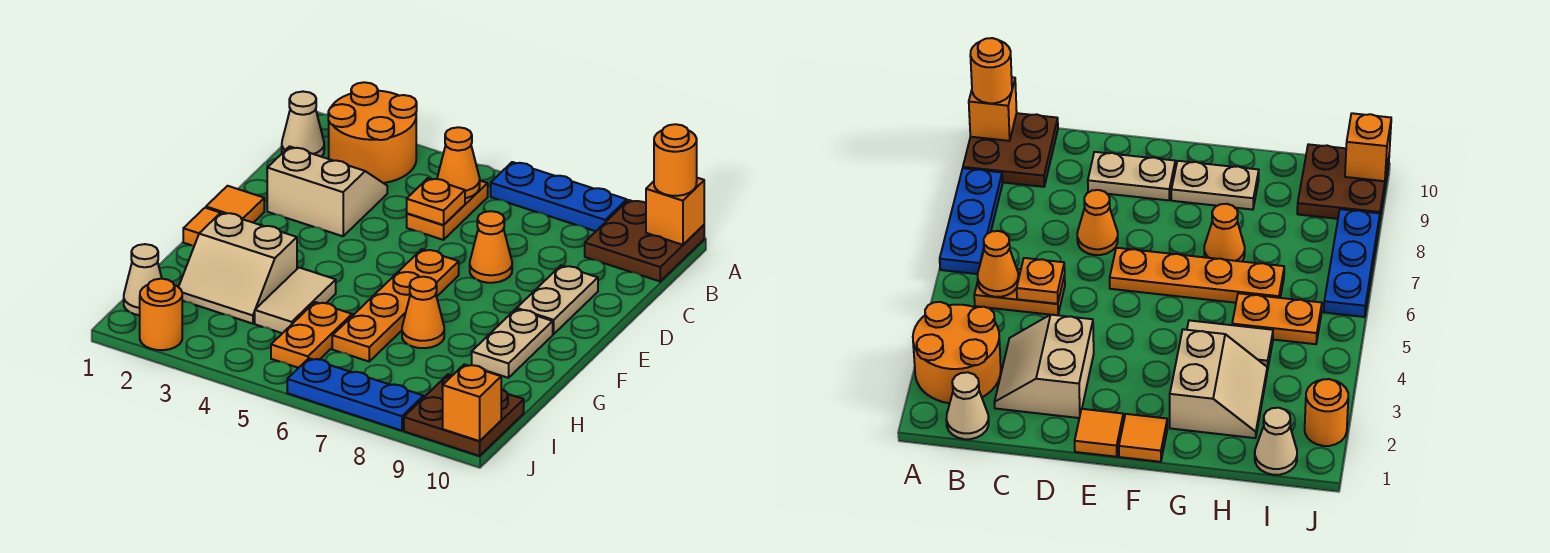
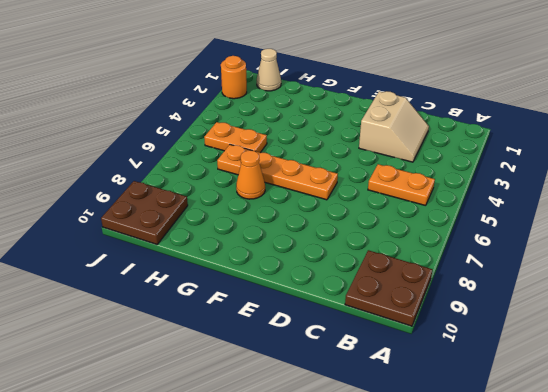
none -> orange round brick A2:B3 level 1
none -> blue plate A6:A8 level 1
none -> tan cone B1 level 1

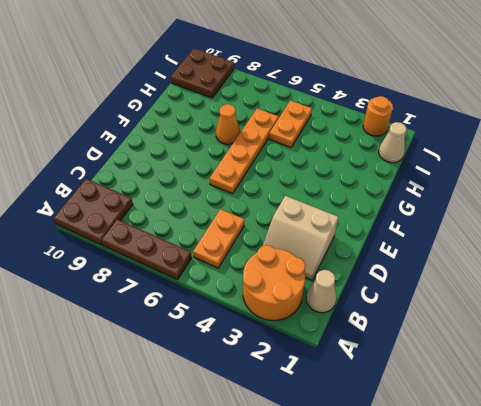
brown plate A6:A8 level 1 -> blue plate A6:A8 level 1
none -> orange cone D7 level 1
none -> tan plate D9:E9 level 1
none -> orange tile E1 level 1

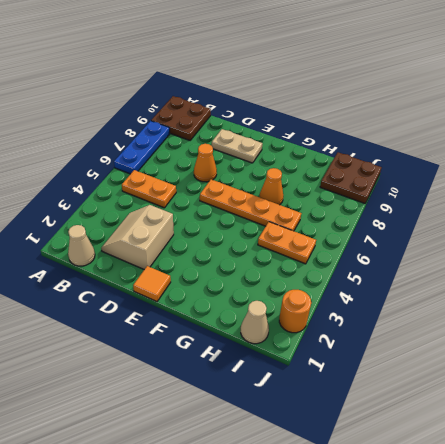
none -> orange round brick A2:B3 level 1
none -> orange tile F1 level 1
none -> tan plate F9:G9 level 1

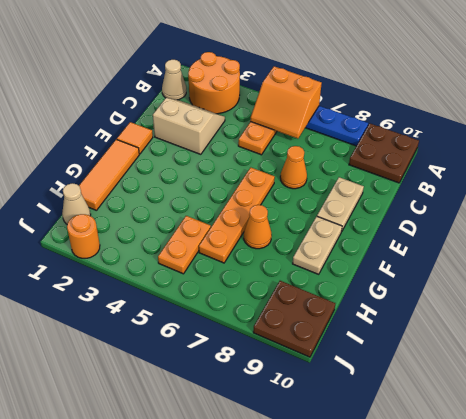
orange slope A5:B6 level 2 top A -> orange cone B5 level 2
orange tile F1:H1 level 1 -> orange tile F1 level 1
none -> tan slope G2:H3 level 1 top G
none -> tan tile G4:H4 level 1
none -> blue plate J6:J8 level 1

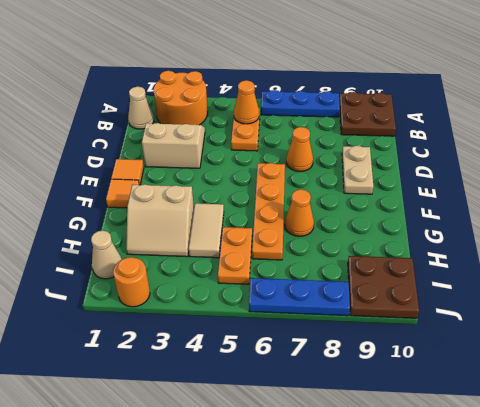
none -> tan plate F9:G9 level 1
none -> orange brick A10 level 2
none -> orange plate C5 level 2

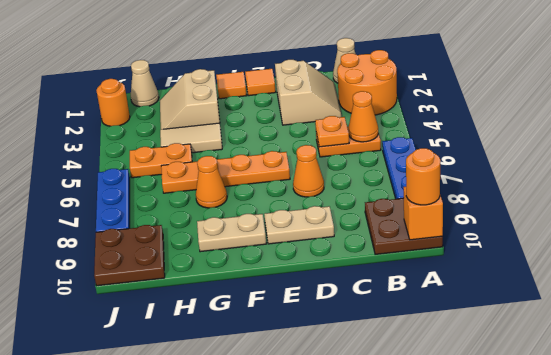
none -> orange brick J10 level 2

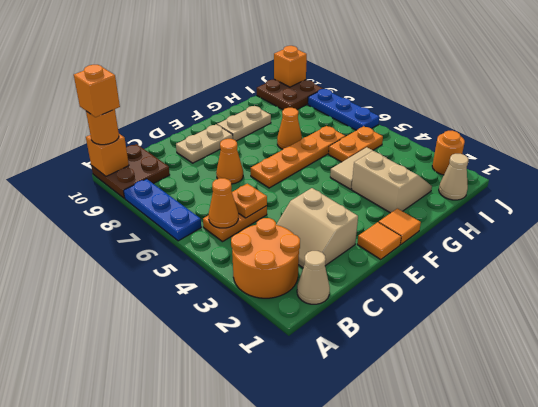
orange brick A10 level 4 -> none

